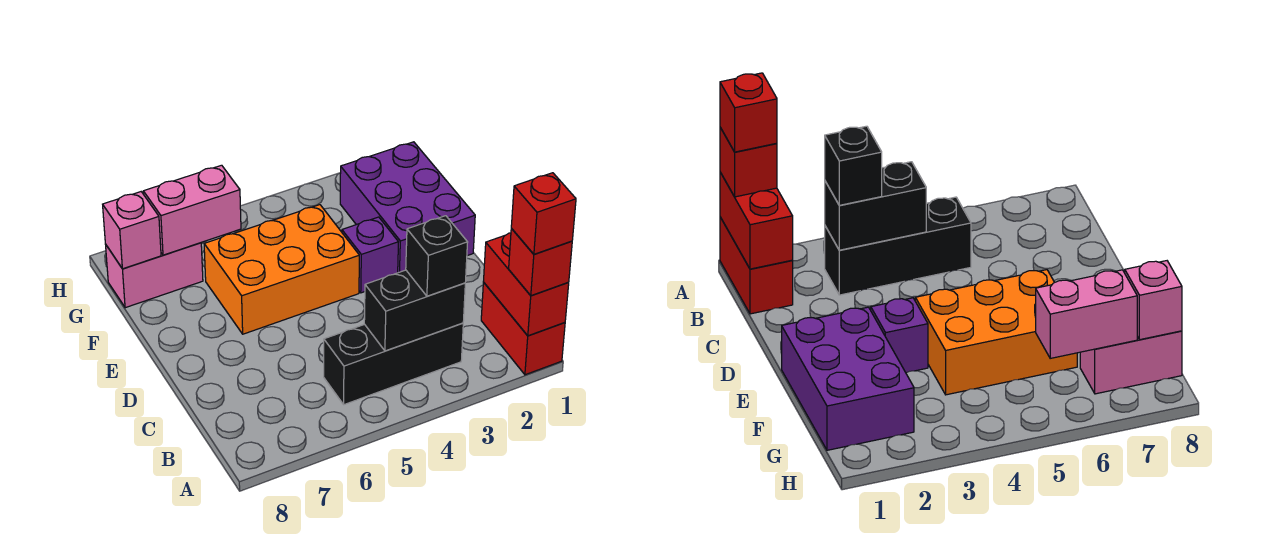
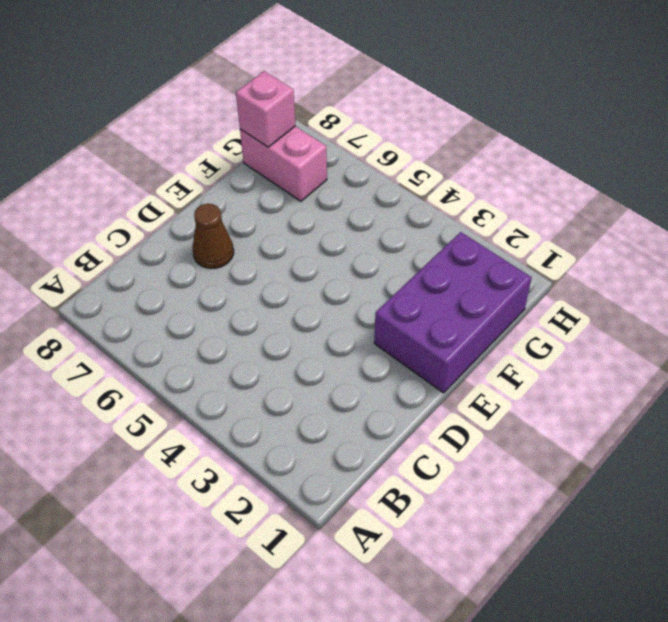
brown cone D7 level 1 -> none
none -> red brick A1:B1 level 1
none -> black brick B3:B5 level 1
none -> purple brick E3 level 1

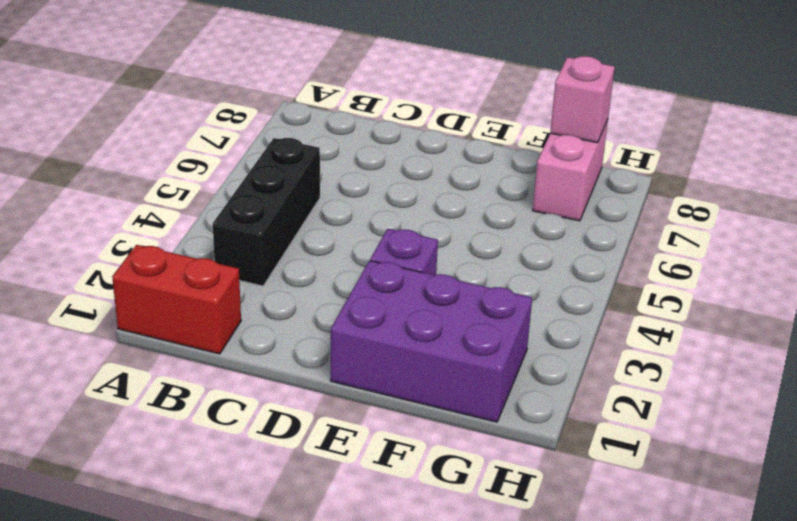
none -> orange brick E4:F6 level 1
none -> red brick A1:B1 level 2
none -> black brick B3:B4 level 2

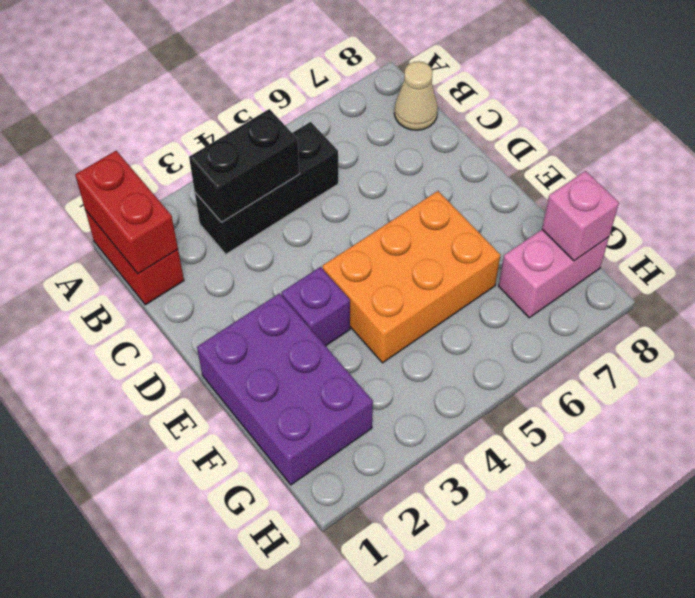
tan cone B8 level 1 -> none
none -> pink brick G6:G7 level 2
none -> red brick A1 level 3
none -> black brick B3 level 3

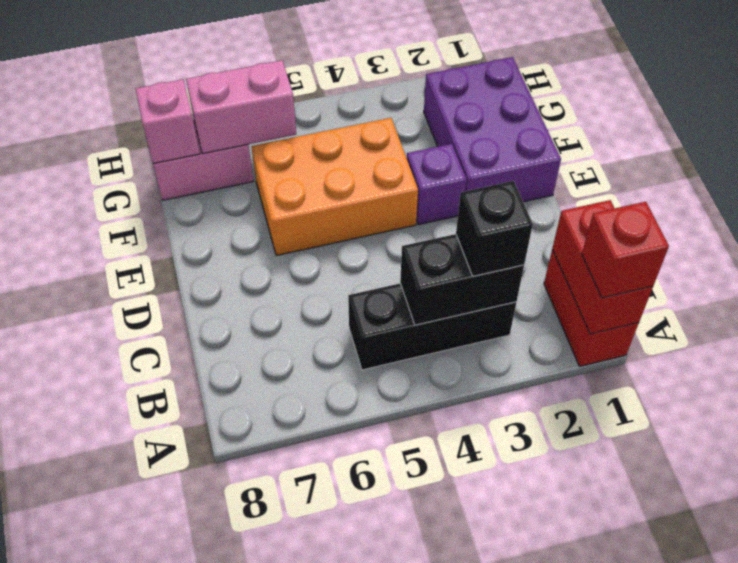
none -> red brick A1 level 4

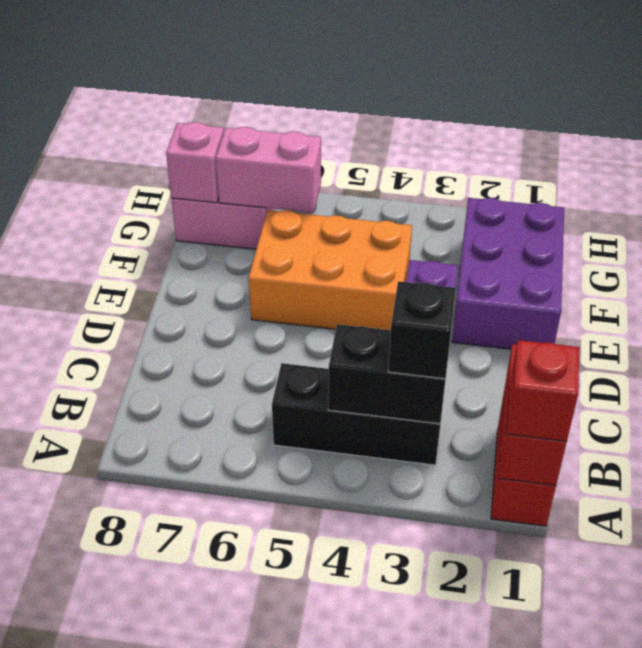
none -> red brick A1 level 4

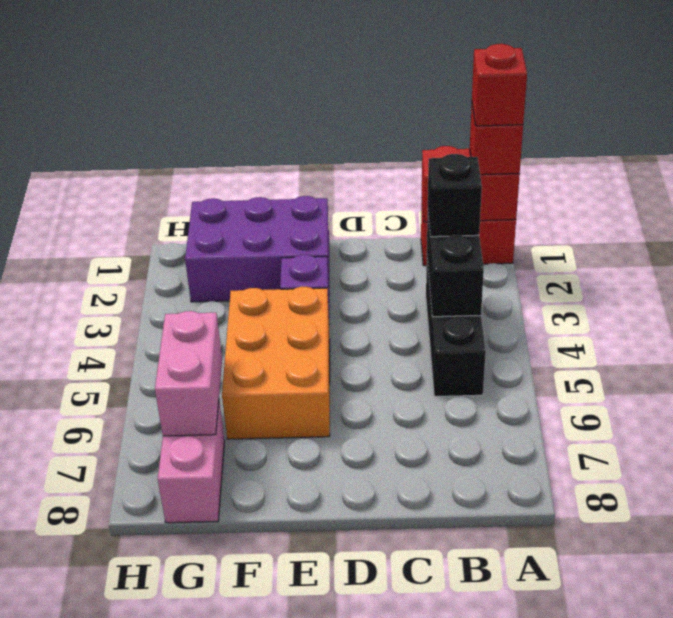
none -> pink brick G8 level 2

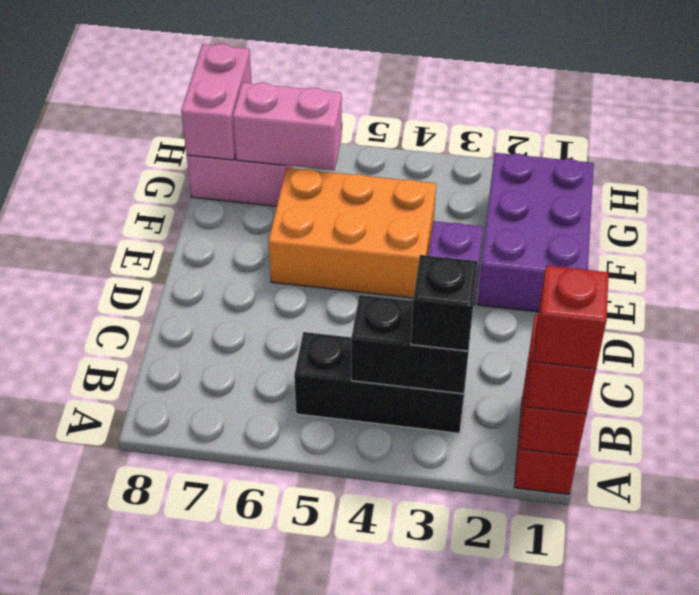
pink brick G8:H8 level 2 -> pink brick G8 level 2

